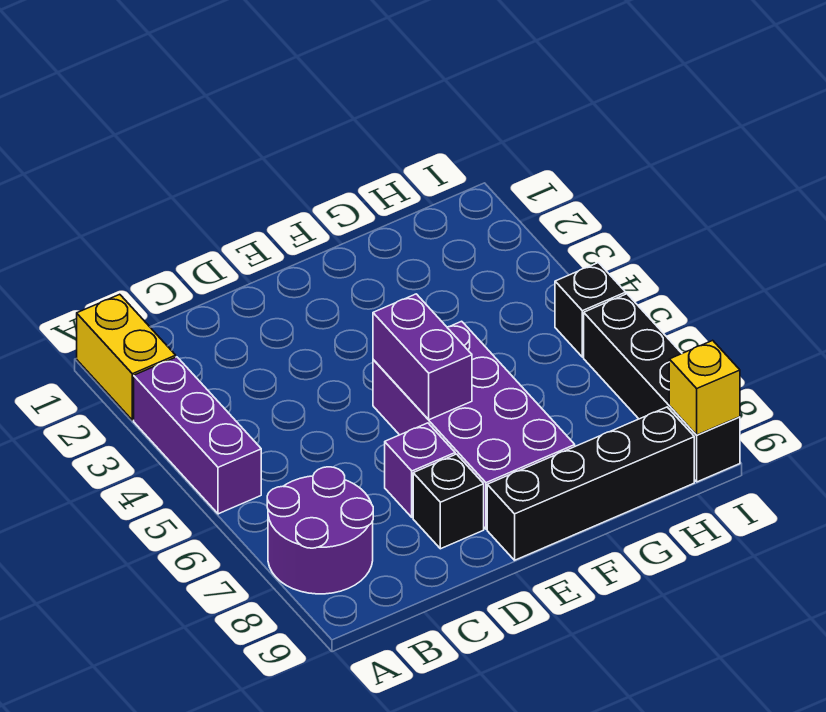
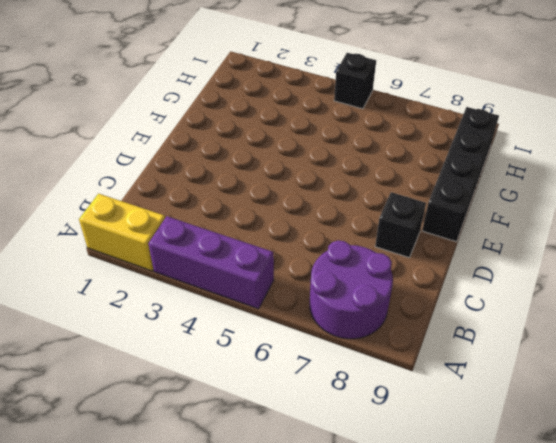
none -> purple brick D7 level 1
none -> purple brick E5:F8 level 1

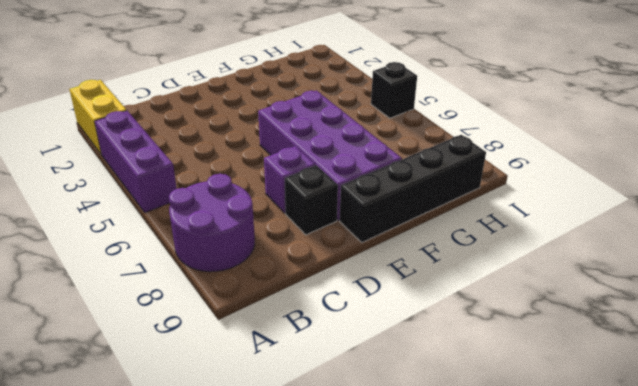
none -> black brick I6:I9 level 1
none -> purple brick E5:E6 level 2

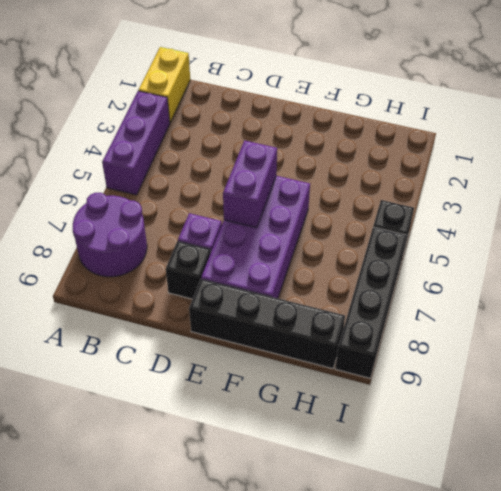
none -> yellow brick I9 level 2

